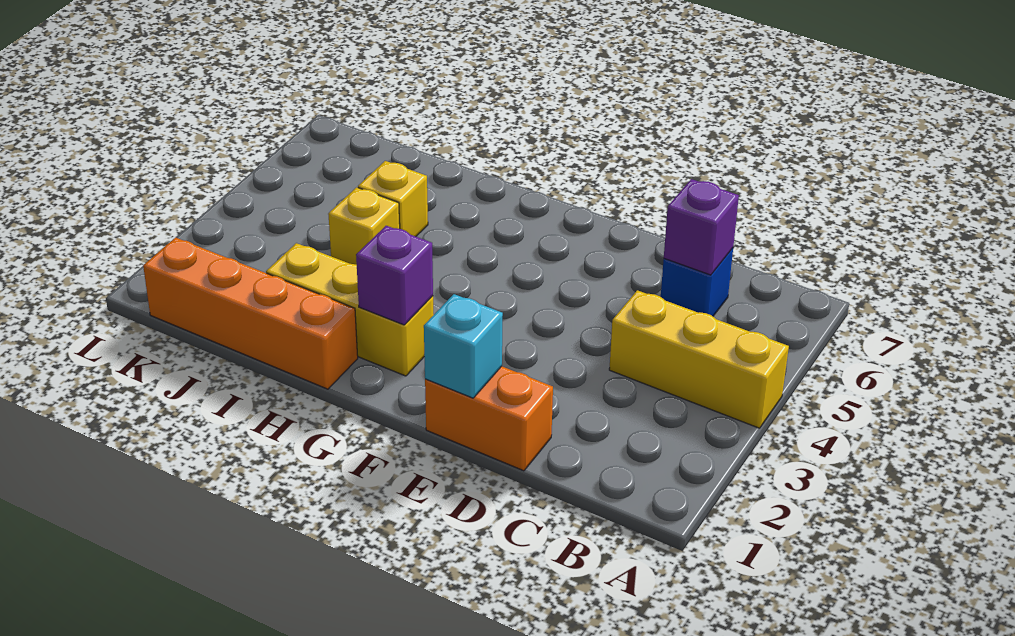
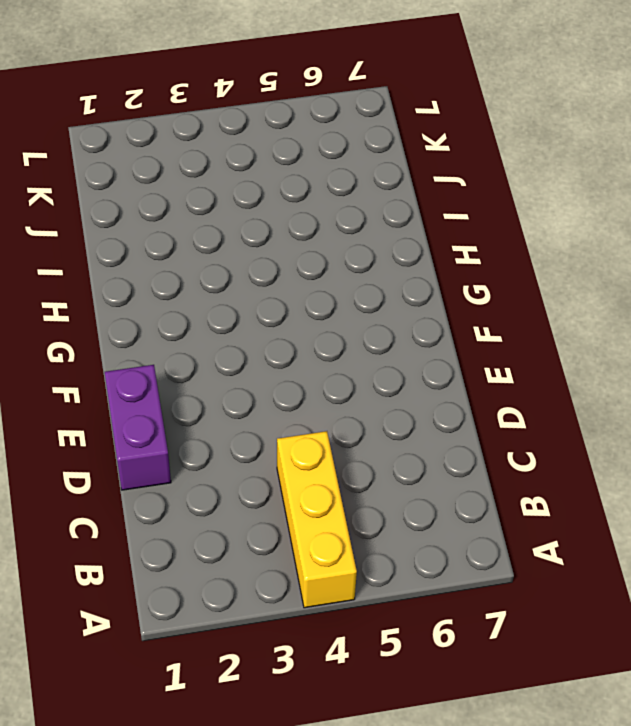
purple brick D1:E1 level 1 -> orange brick D1:E1 level 1
none -> blue brick C6 level 1
none -> yellow brick G2:I2 level 1

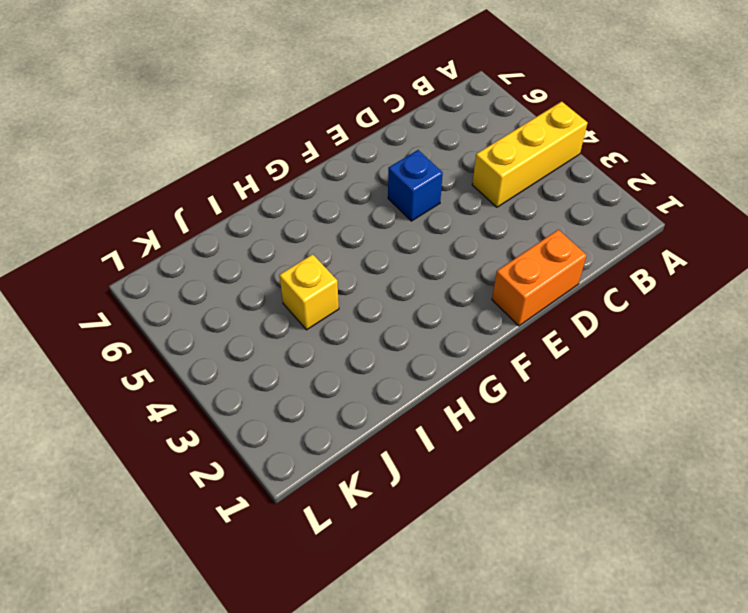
blue brick E5 level 1 -> blue brick C6 level 1
none -> yellow brick G2:I2 level 1
none -> orange brick H1:K1 level 1

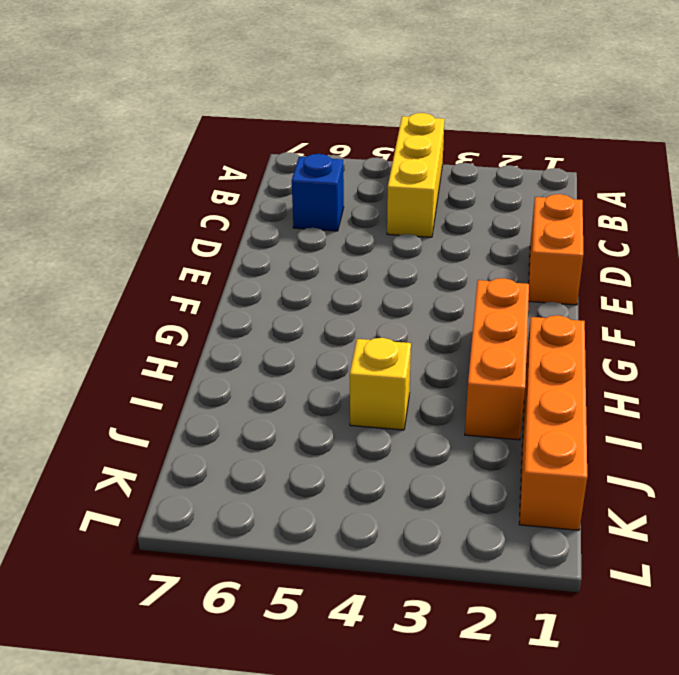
orange brick G2:I2 level 1 -> yellow brick G2:I2 level 1
none -> yellow brick I5 level 1
none -> purple brick C6 level 2

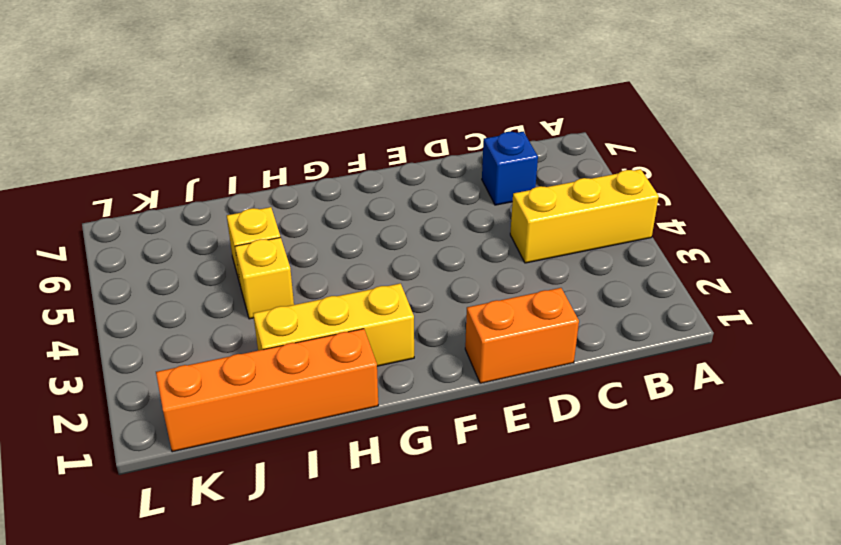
none -> purple brick C6 level 2
none -> cyan brick E1 level 2

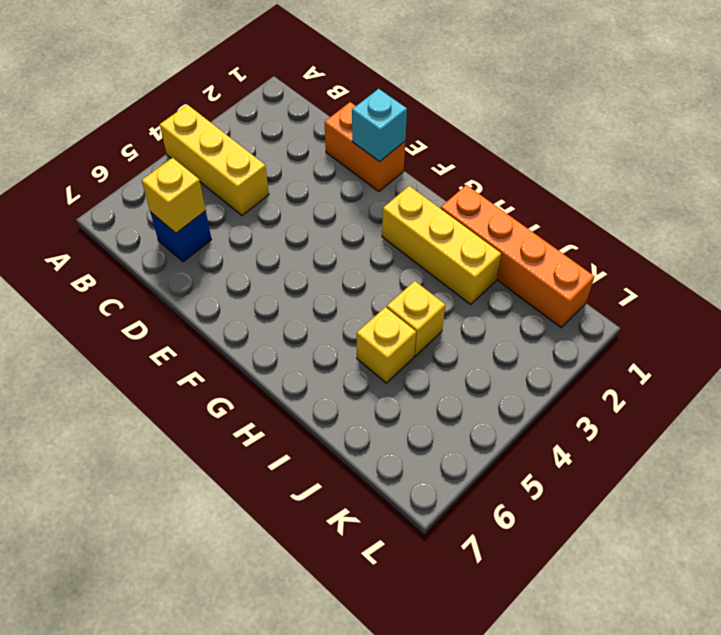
yellow brick C6 level 2 -> purple brick C6 level 2
none -> purple brick G2 level 2

